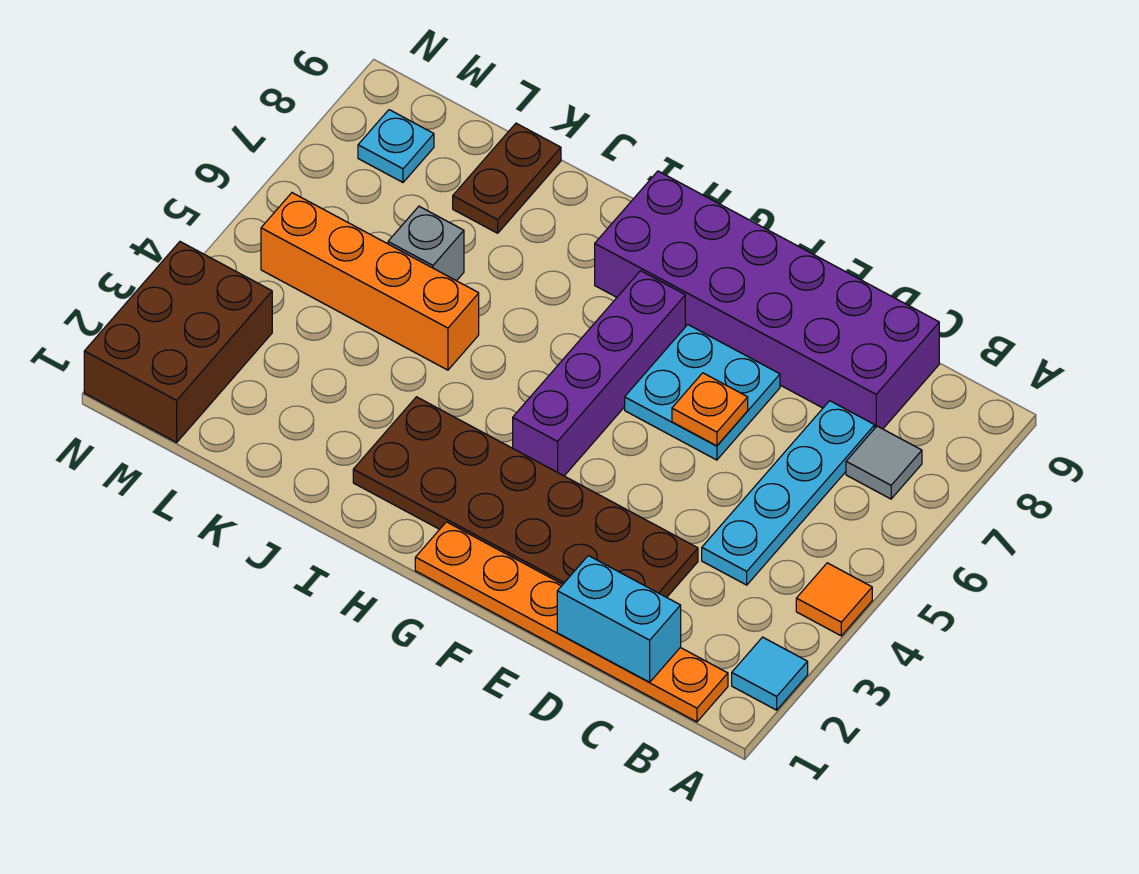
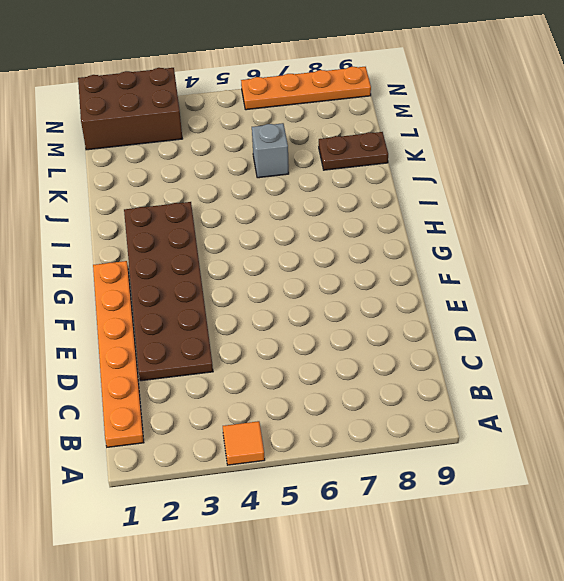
orange plate N6:N9 level 1 -> none
none -> cyan tile A2 level 1
none -> grey tile B7 level 1
none -> cyan plate C4:C7 level 1

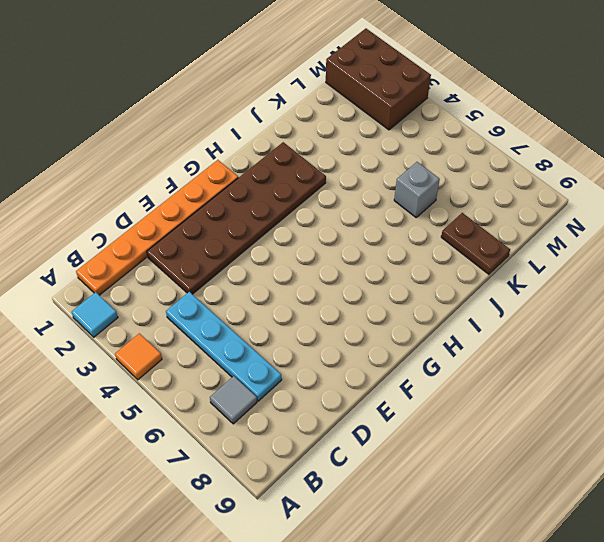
none -> purple brick C8:H9 level 1
none -> cyan plate E6:F7 level 1
none -> purple brick G4:G7 level 1

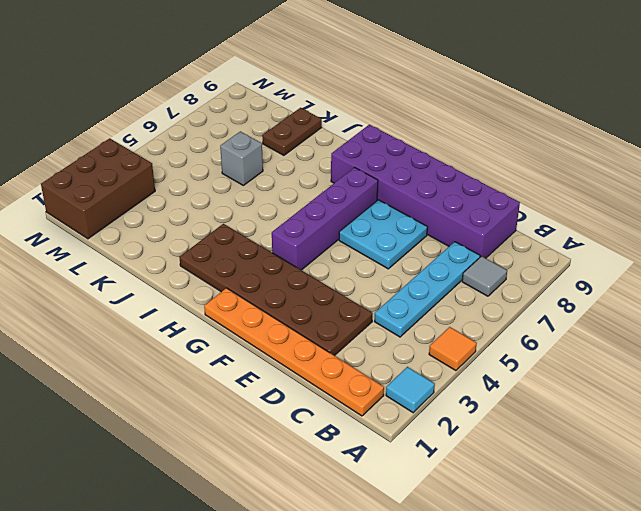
none -> orange brick J5:M5 level 1
none -> cyan plate M8 level 1
none -> cyan brick C1:D1 level 2

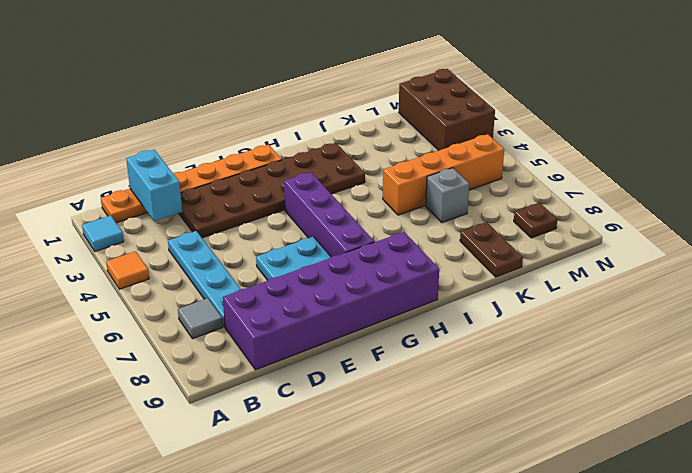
cyan brick C1:C2 level 2 -> cyan brick C1:D1 level 2
brown plate M8 level 1 -> cyan plate M8 level 1
none -> orange plate E6 level 2

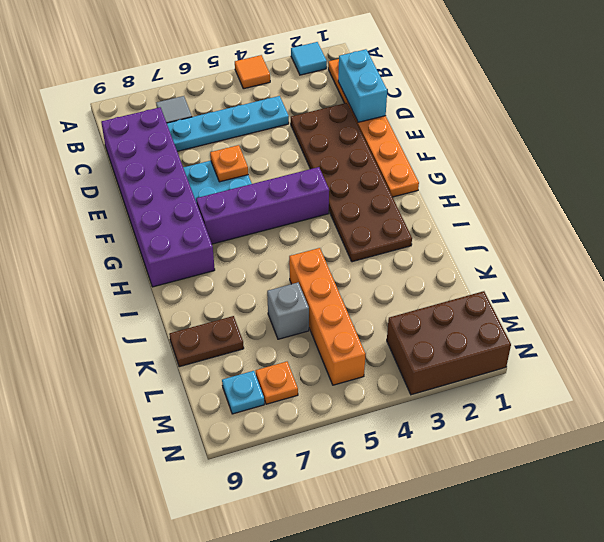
orange plate M7 level 1 -> none

